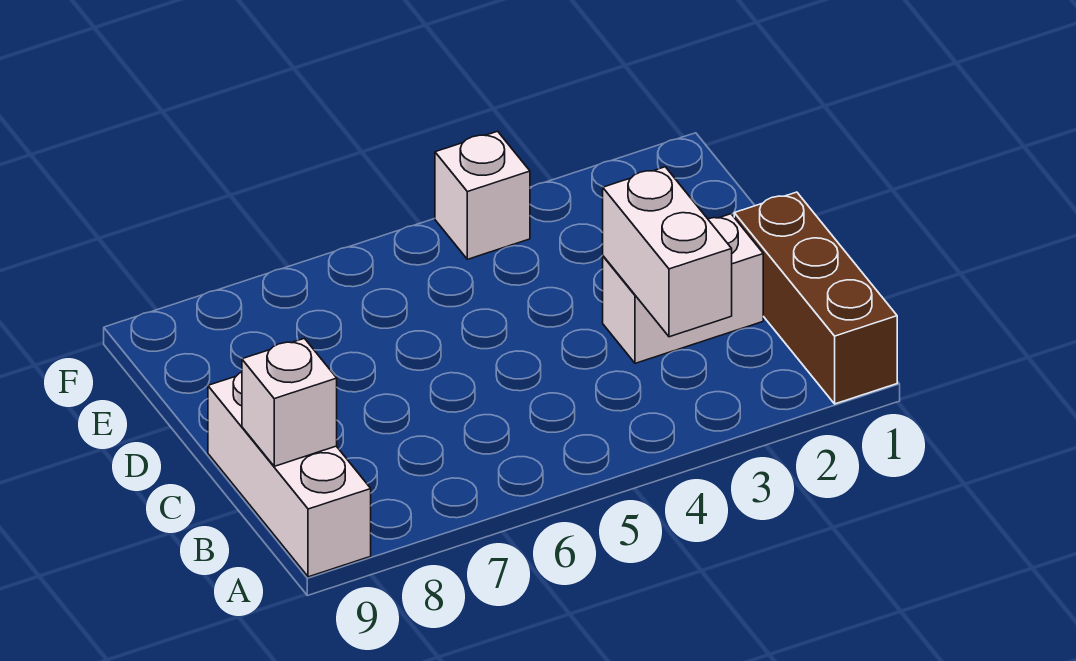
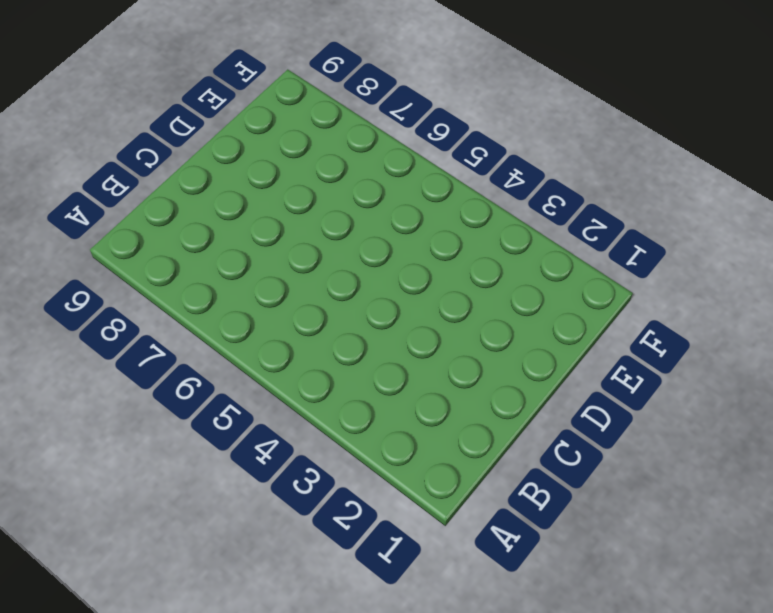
none -> brown brick A1:C1 level 1
none -> white brick A9:C9 level 1

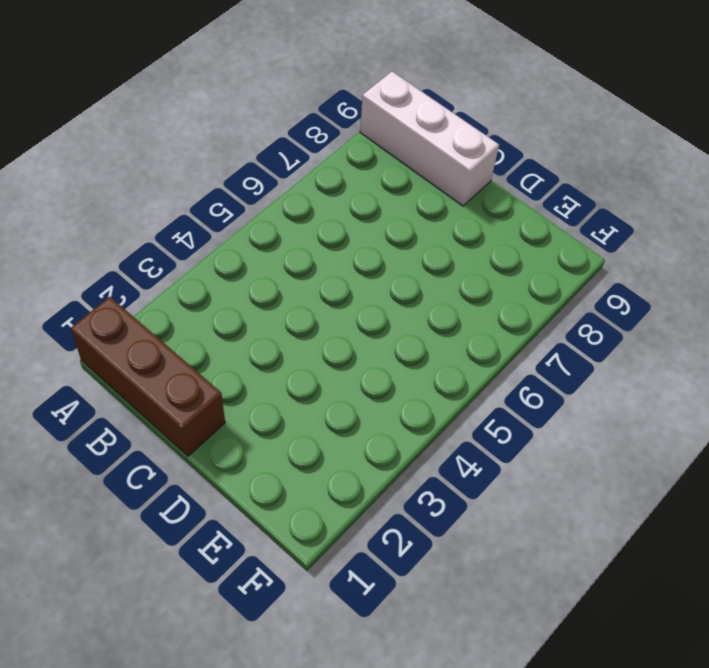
none -> white brick C2:C3 level 1
none -> white brick F4 level 1

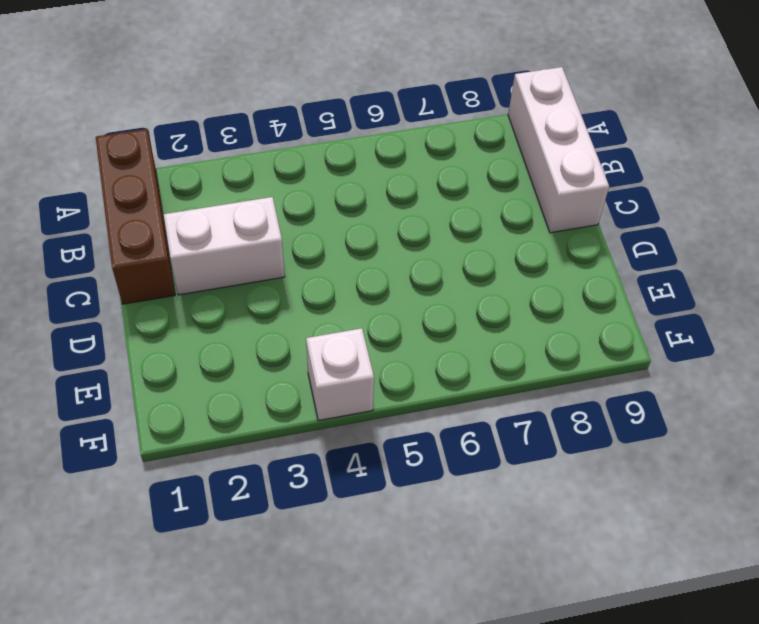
none -> white brick B3:C3 level 2
none -> white brick B9 level 2

